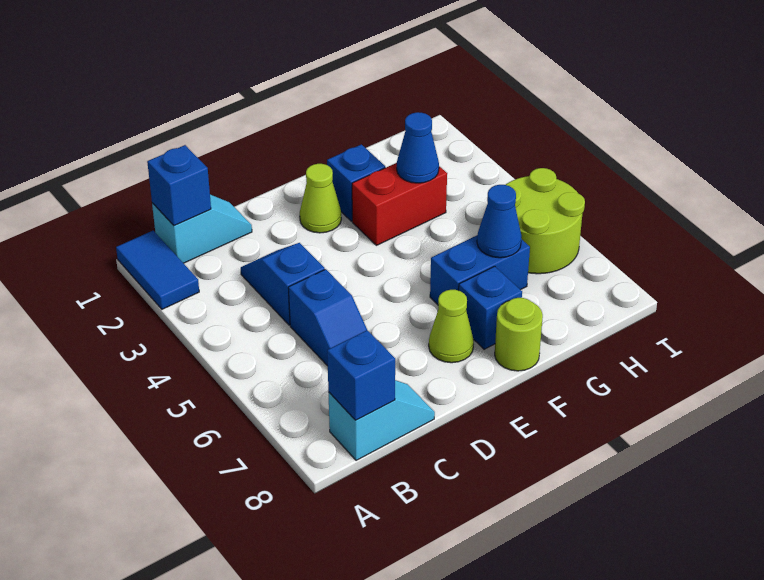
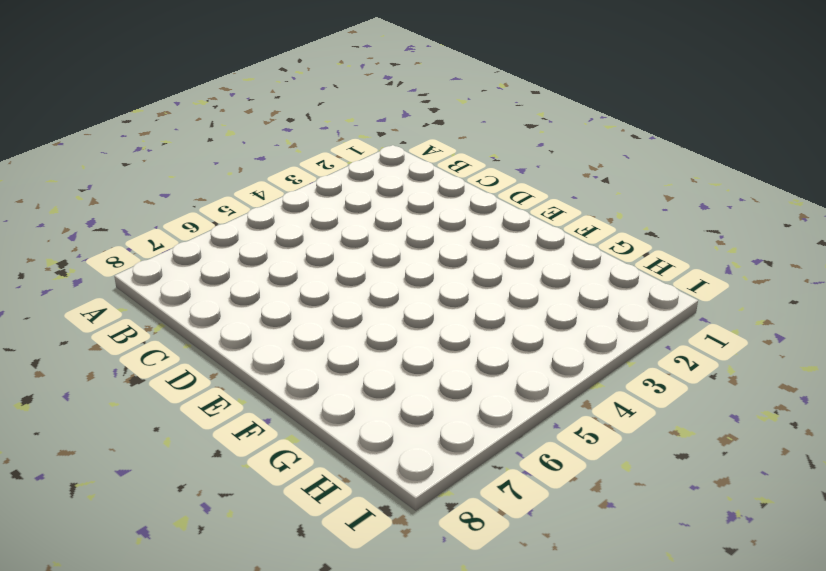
none -> blue tile A1:A2 level 1
none -> cyan slope B1:C1 level 1 top B
none -> cyan slope B8:C8 level 1 top B

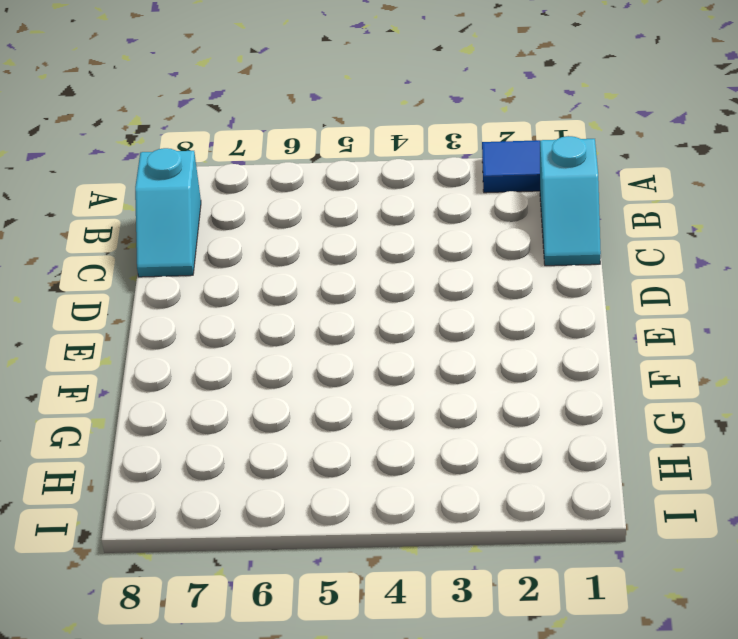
none -> blue slope C3:C4 level 1 top 4
none -> blue slope C5:C6 level 1 top 5
none -> lime cone E2 level 1

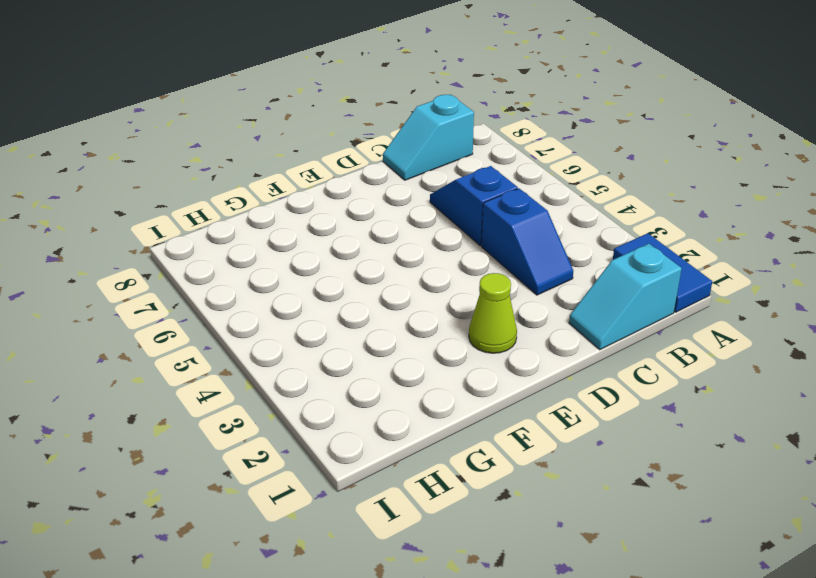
none -> lime cone E7 level 1
none -> blue brick F2 level 1
none -> red brick F3:G3 level 1

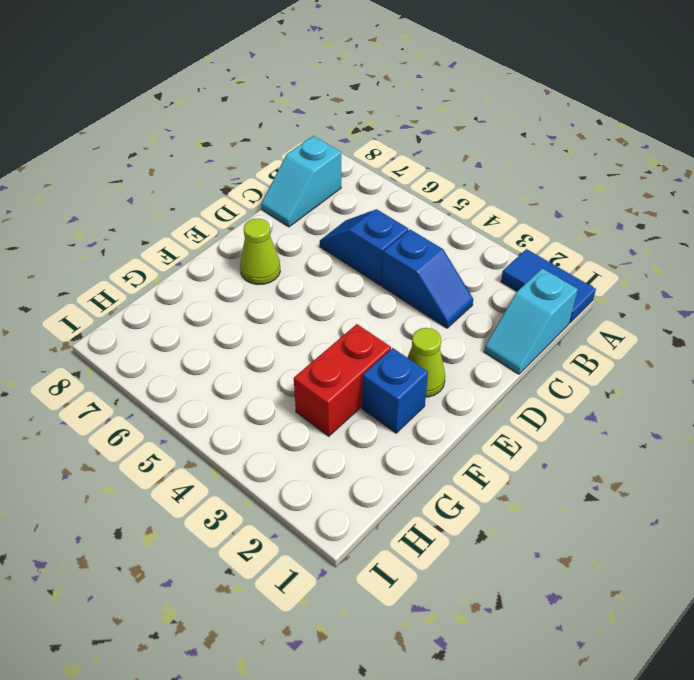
none -> blue brick F6:G6 level 1
none -> blue brick F7 level 1
none -> lime round brick F8 level 1

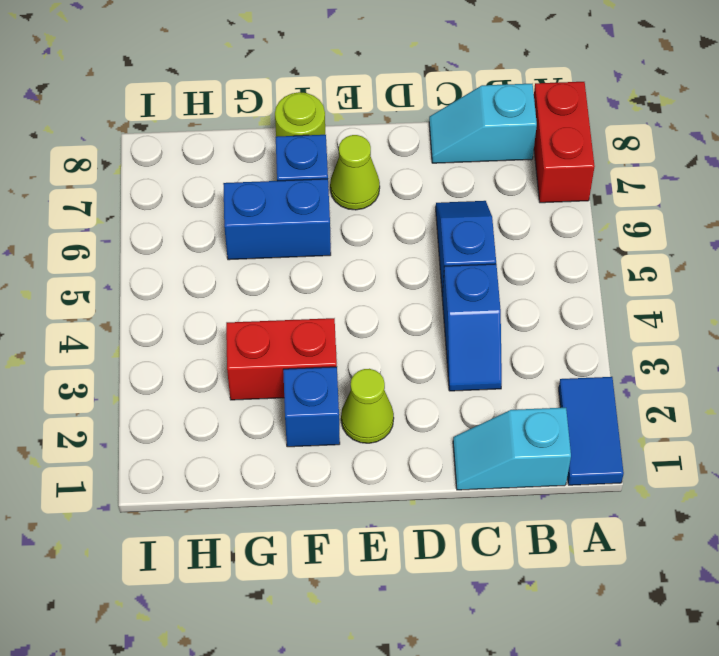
red brick A7:A8 level 1 -> none
none -> lime round brick H5:I6 level 1
none -> blue brick B1 level 2
none -> blue brick B8 level 2

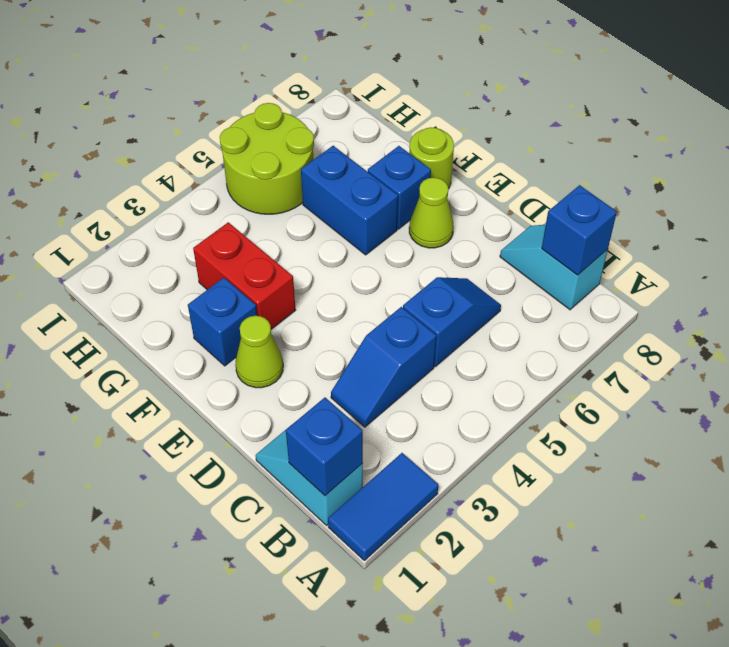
none -> blue cone G3 level 2
none -> blue cone G6 level 2

